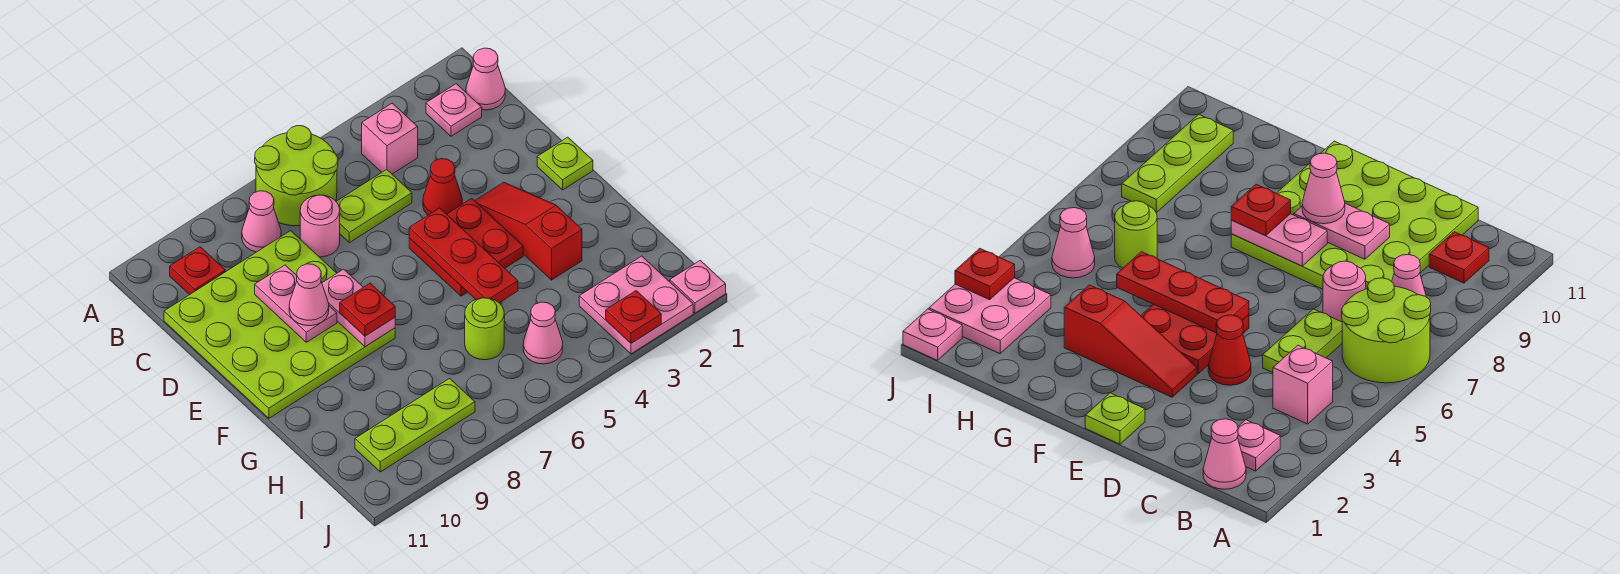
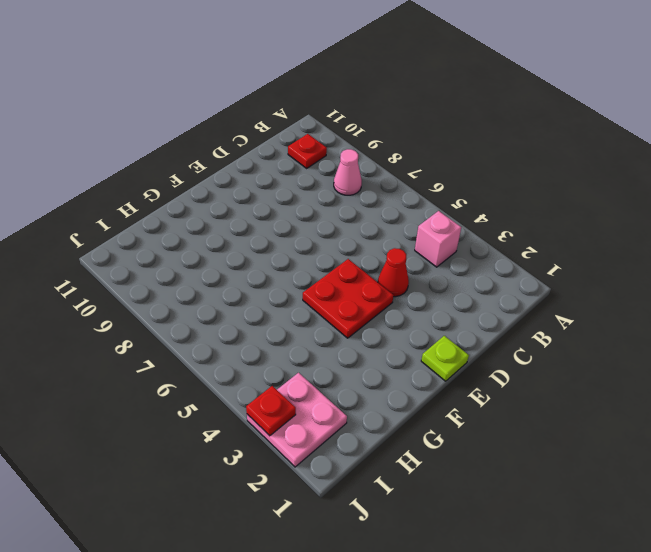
none -> lime round brick A6:B7 level 1
none -> pink cone B1 level 1
none -> pink plate B2 level 1

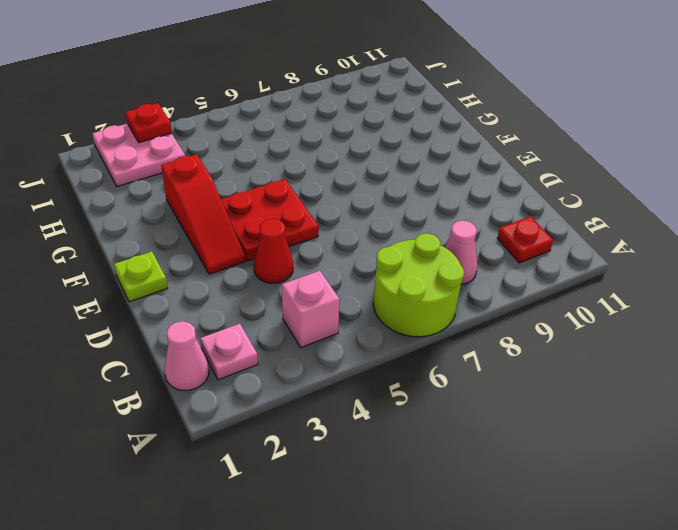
none -> lime plate C5:C6 level 1
none -> pink round brick C7 level 1
none -> lime plate C8:F11 level 1

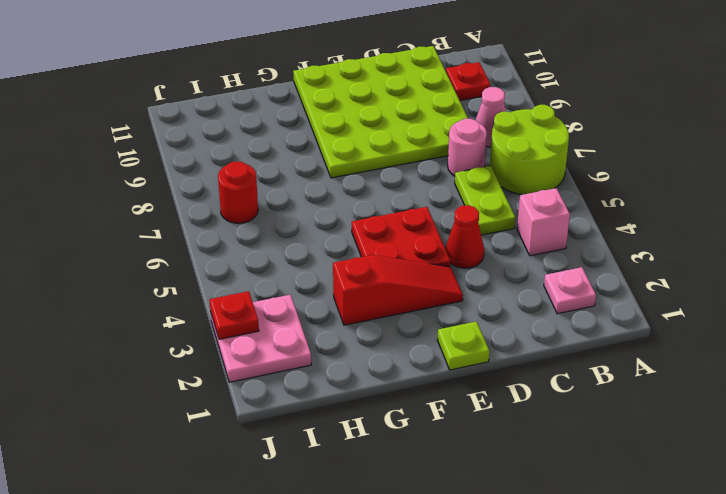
red round brick I7 level 1 -> none
none -> pink cone B1 level 1
none -> lime round brick H6 level 1
none -> pink cone I5 level 1

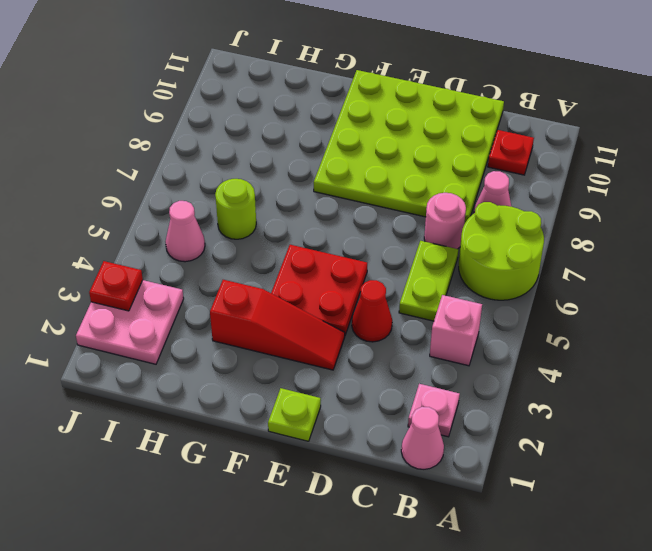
none -> lime plate I8:I10 level 1
none -> pink plate J1 level 1
none -> pink plate D9:E9 level 2

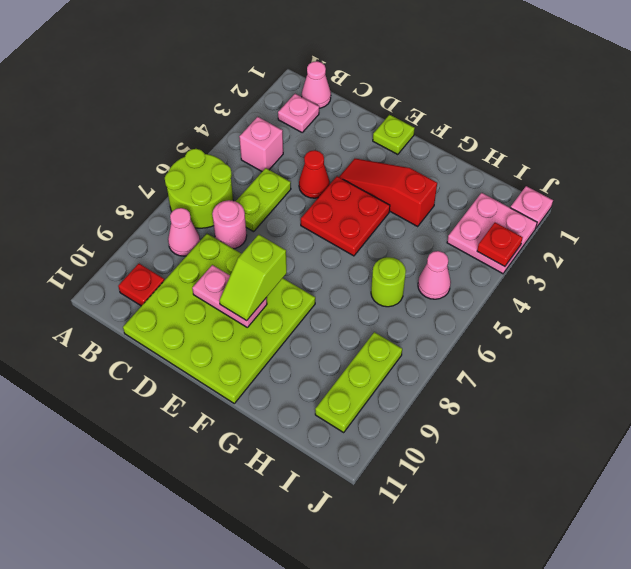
lime slope E8:E9 level 3 top 8 -> pink cone E9 level 3
none -> red plate E5:G5 level 2
none -> pink plate E8:F8 level 2
none -> red plate F8 level 3

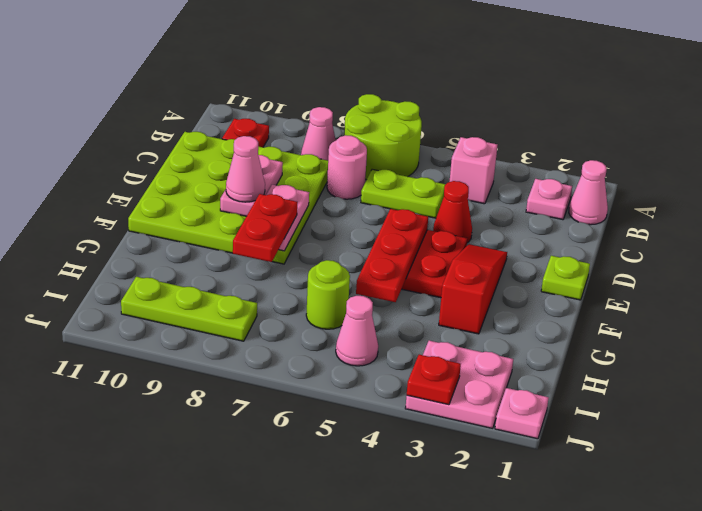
red plate F8:G8 level 3 -> red plate F8 level 3

